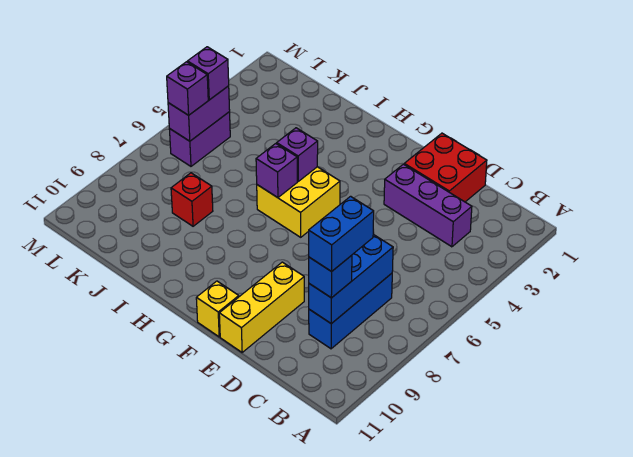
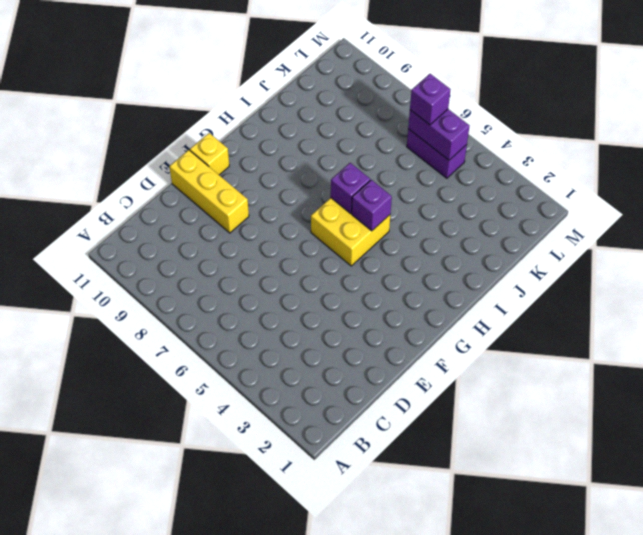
none -> purple brick C3:E3 level 1
none -> blue brick C7:C9 level 1
none -> red brick D1:E2 level 1

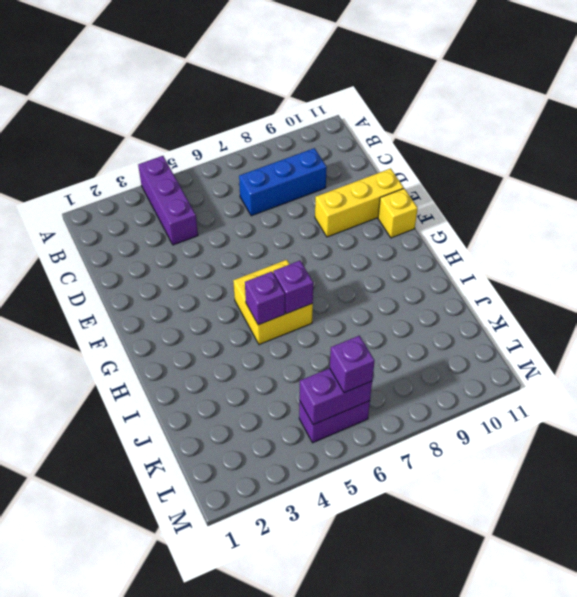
purple brick A4:C4 level 1 -> purple brick C3:E3 level 1
none -> red brick D1:E2 level 1
none -> red brick J8 level 1
none -> blue brick C7:C9 level 2

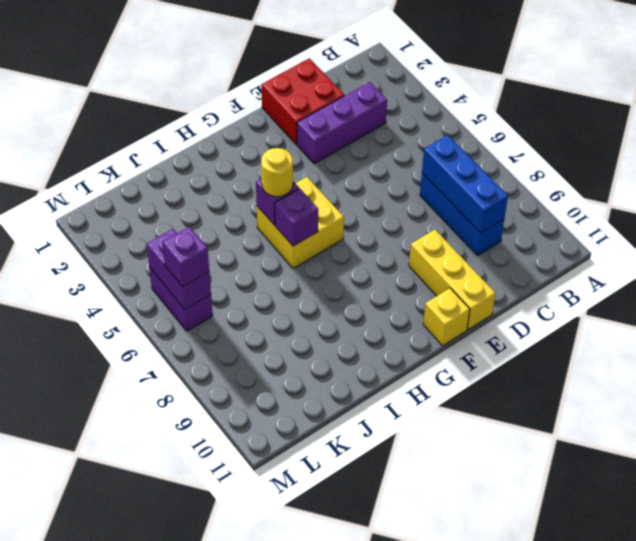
yellow round brick H5 level 3 -> none
none -> red brick J8 level 1
none -> blue brick C9 level 3
none -> purple brick L5 level 3

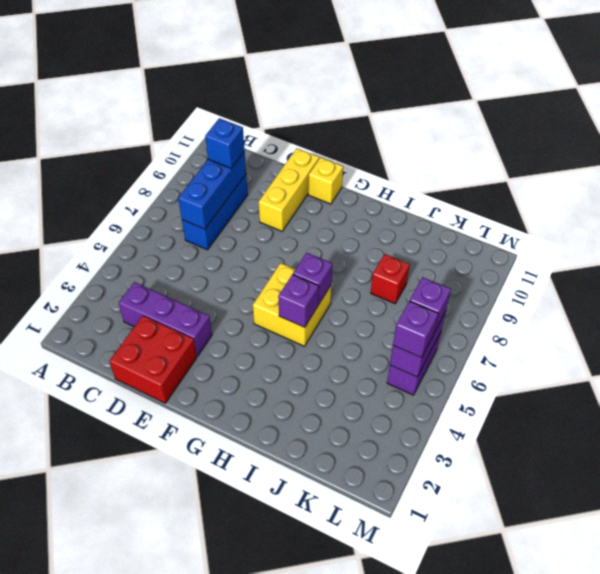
none -> blue brick C8:C9 level 4

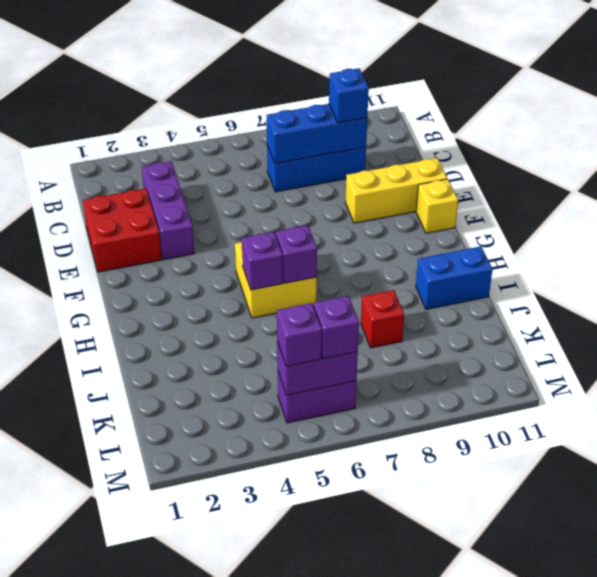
blue brick I10:I11 level 1 -> blue brick C8:C9 level 4

